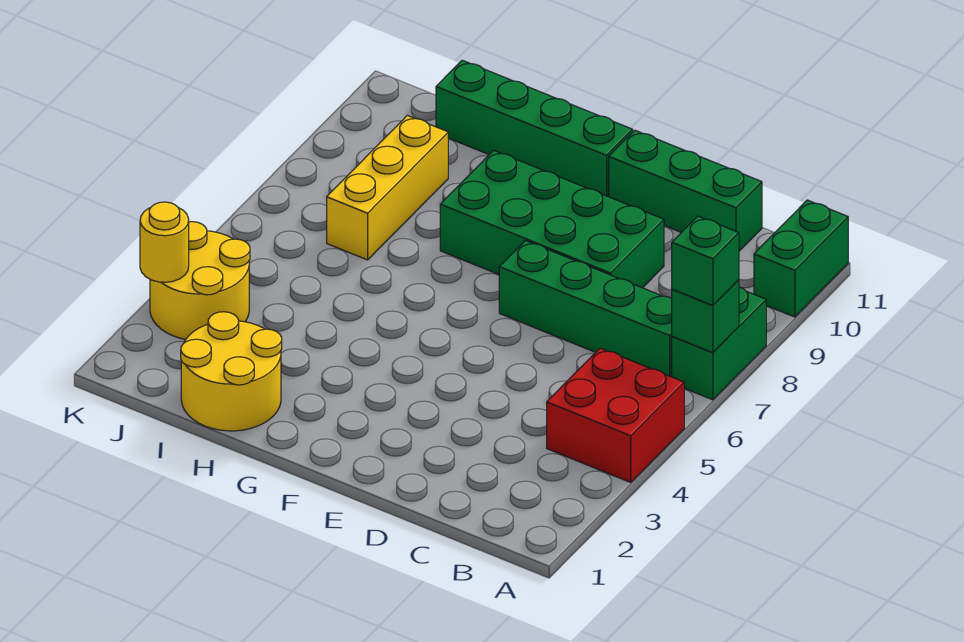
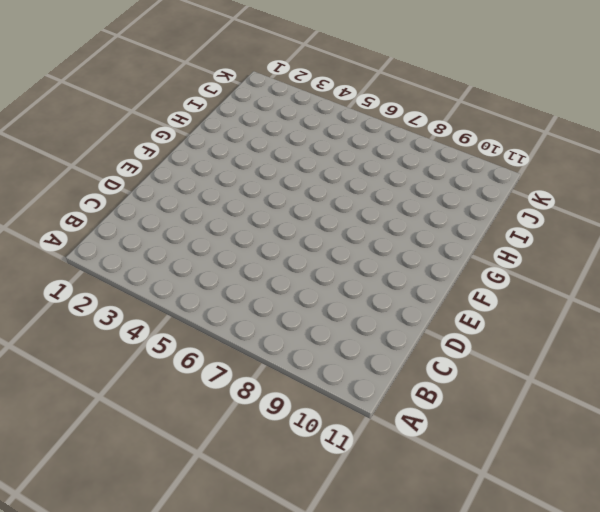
none -> red brick A4:B5 level 1
none -> green brick A7:A8 level 1
none -> green brick A10:A11 level 1

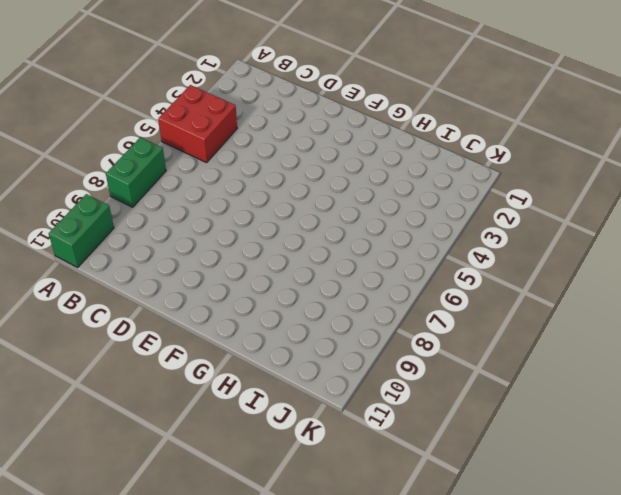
none -> green brick B7:E7 level 1
none -> green brick C11:E11 level 1
none -> green brick D8:G9 level 1

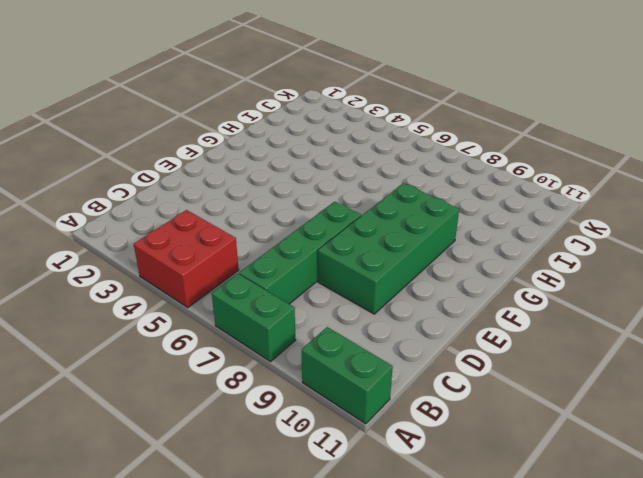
none -> green brick C11:E11 level 1
none -> green brick F11:I11 level 1
none -> yellow round brick H1:I2 level 1

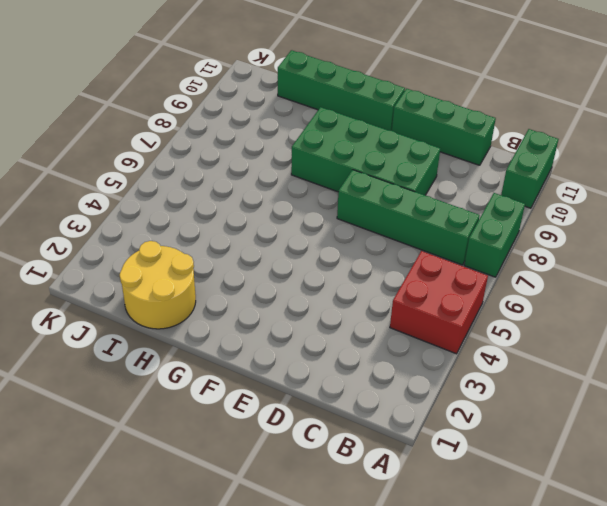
none -> yellow brick I7:I9 level 1
none -> yellow round brick J3:K4 level 1
none -> green brick A7 level 2

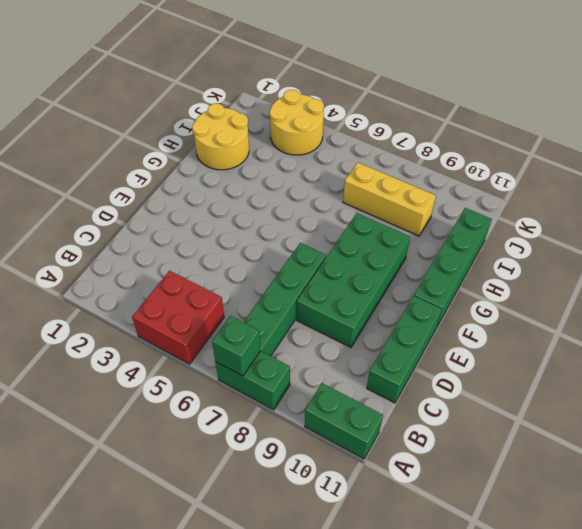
none -> yellow round brick K3 level 2
none -> green brick A7 level 3

